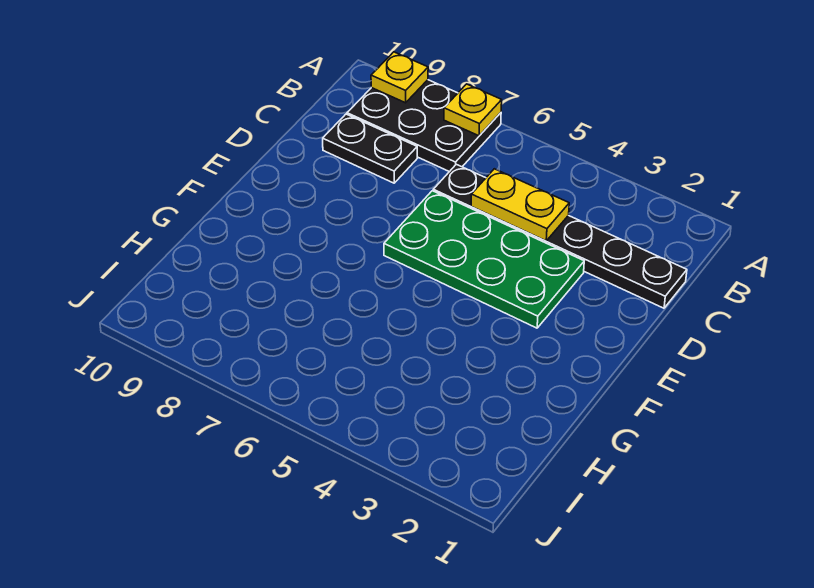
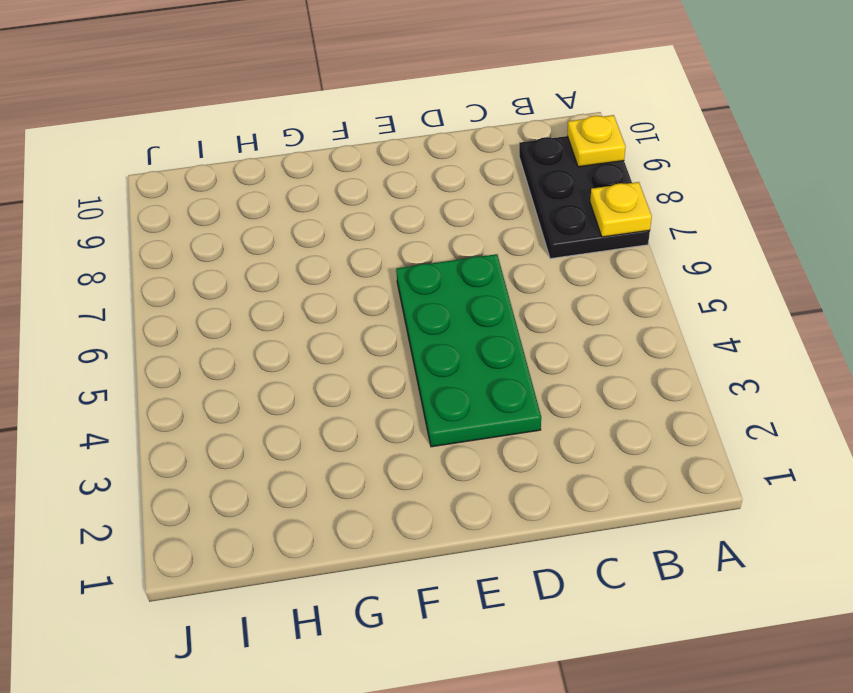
none -> black plate C1:C6 level 1
none -> black plate C8:C9 level 1

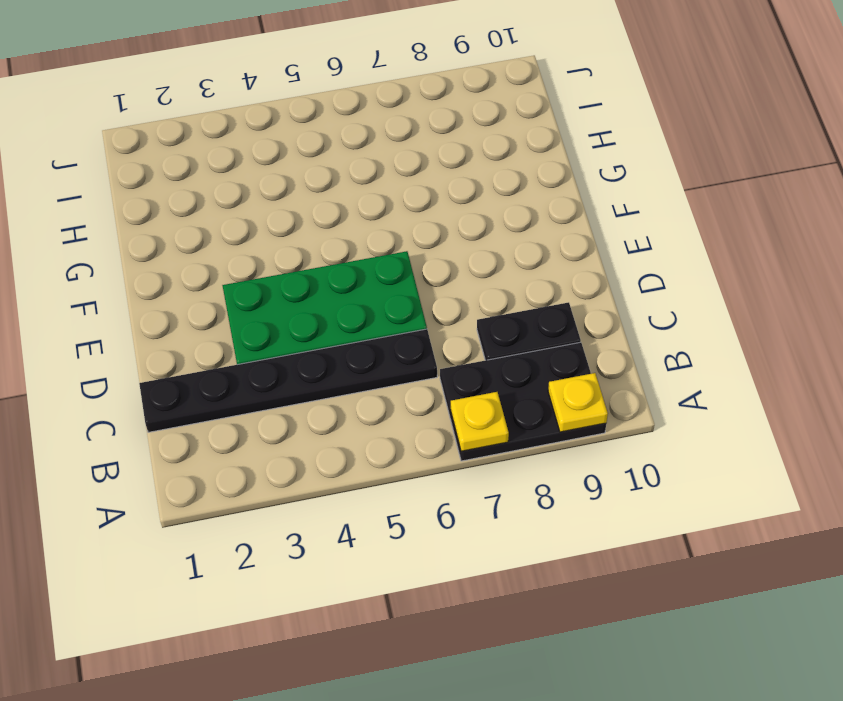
none -> yellow plate C4:C5 level 2

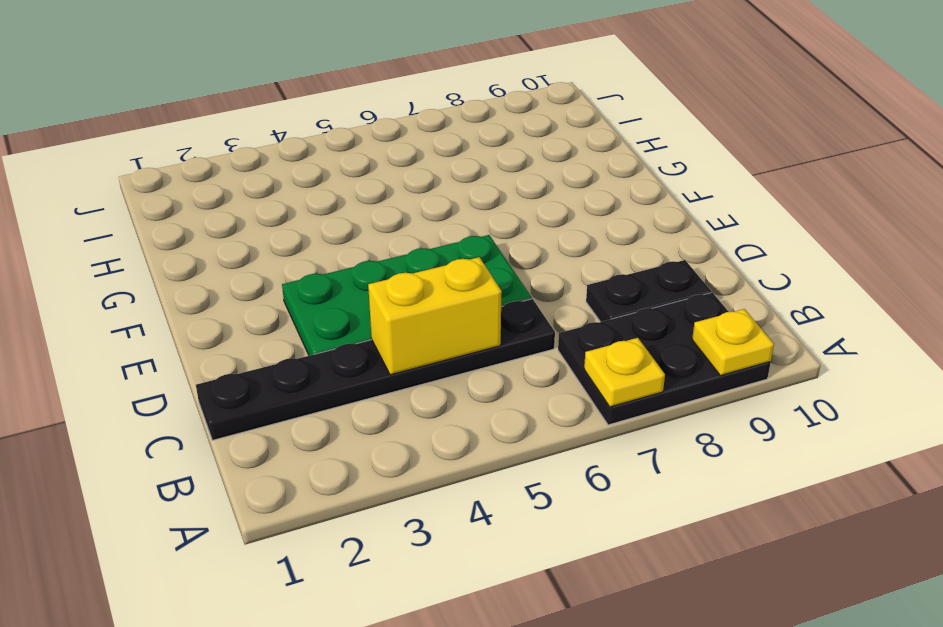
yellow brick C4:C5 level 2 -> yellow plate C4:C5 level 2

